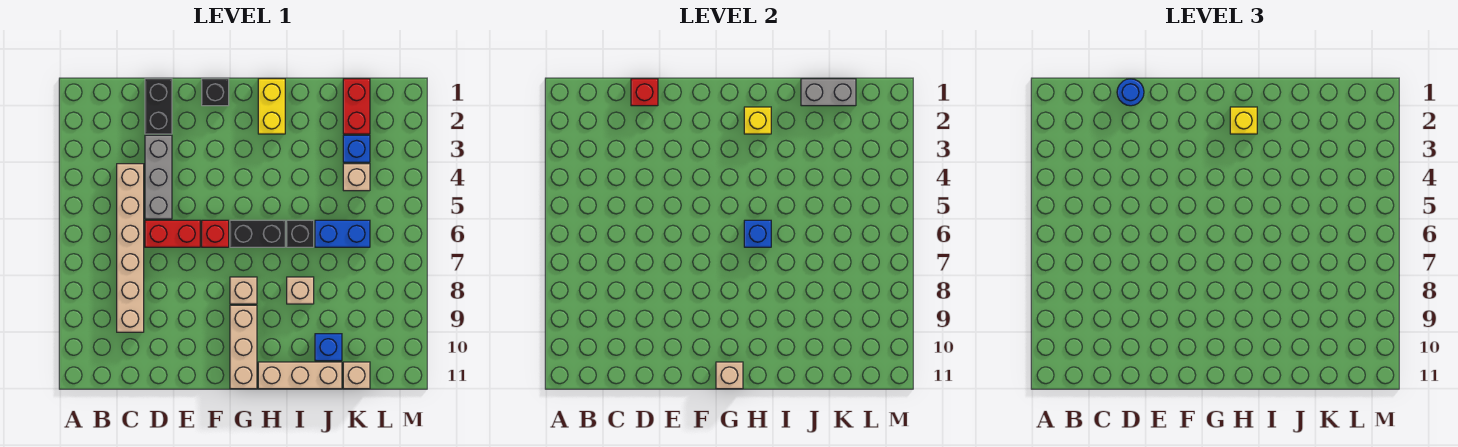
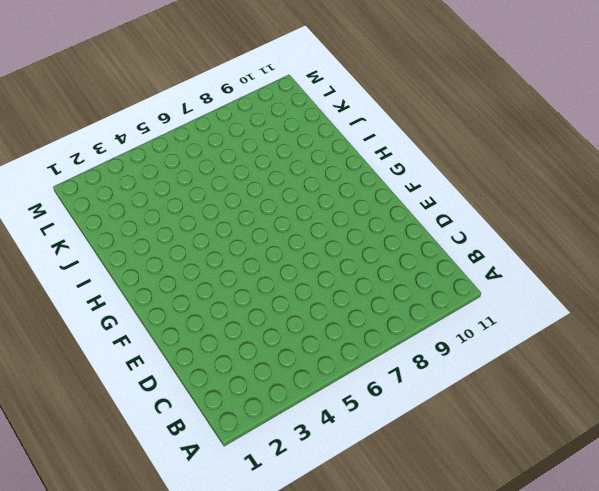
none -> tan brick C4:C9 level 1
none -> black brick D1:D2 level 1
none -> grey brick D3:D5 level 1

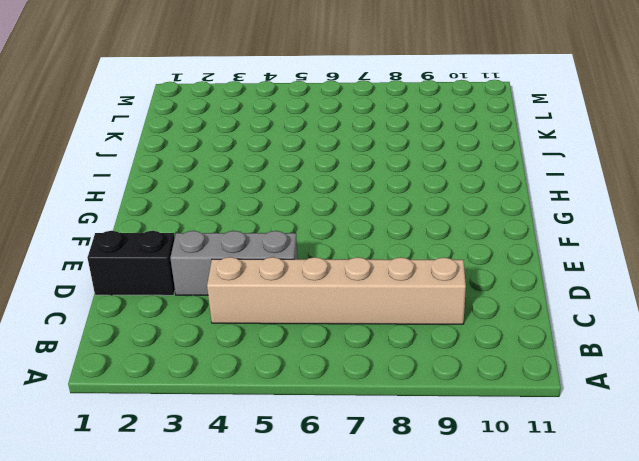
none -> red brick D6:E6 level 1
none -> black brick F1 level 1
none -> red brick F6 level 1

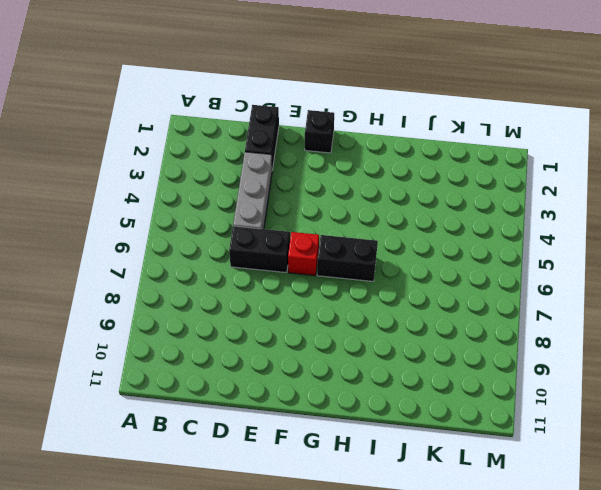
black brick D6:E6 level 1 -> red brick D6:E6 level 1
none -> tan brick C4:C9 level 1
none -> tan brick G8 level 1
none -> tan brick G9:G11 level 1

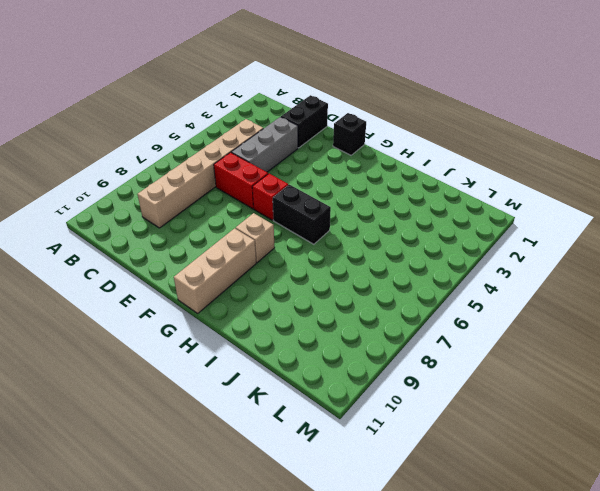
none -> yellow brick H1:H2 level 1
none -> tan brick H11:J11 level 1
none -> black brick I6 level 1

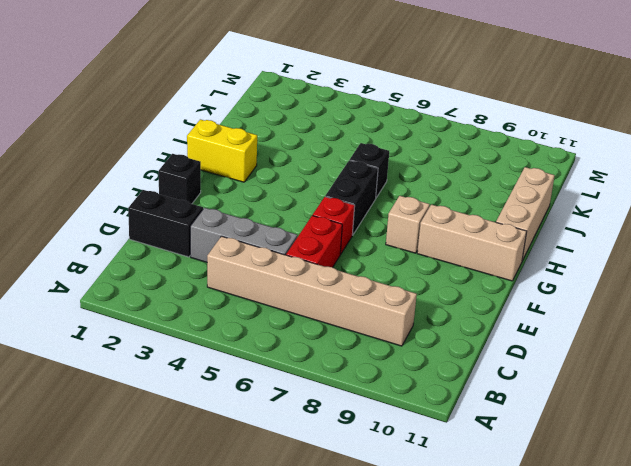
none -> tan brick I8 level 1
none -> blue brick J6:K6 level 1
none -> blue brick J10 level 1

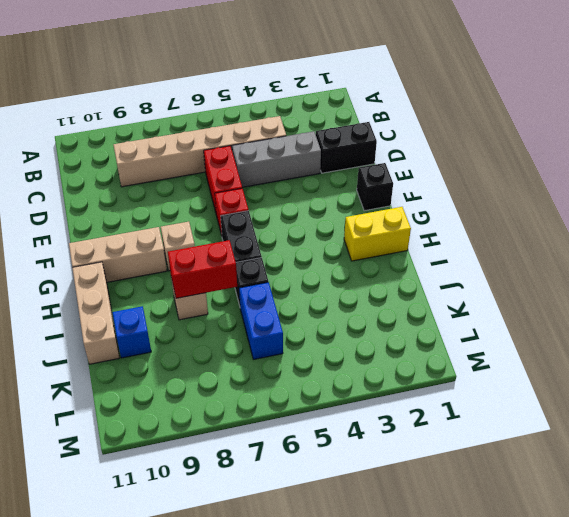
red brick I7:I8 level 2 -> red brick K1:K2 level 1
none -> blue brick K3 level 1
none -> tan brick K4 level 1
none -> tan brick K11 level 1

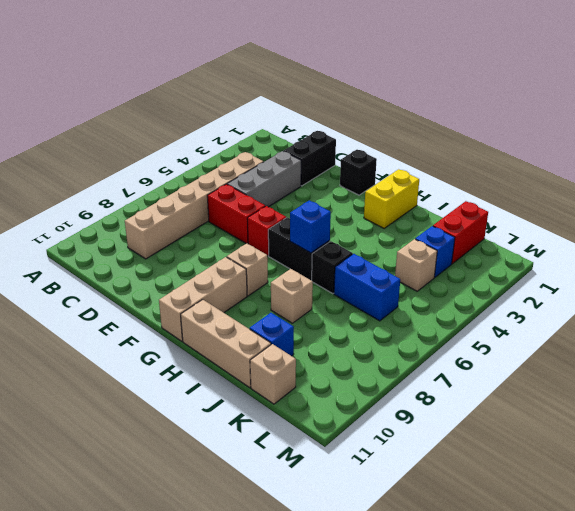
none -> red brick D1 level 2
none -> tan brick G11 level 2
none -> yellow brick H2 level 2

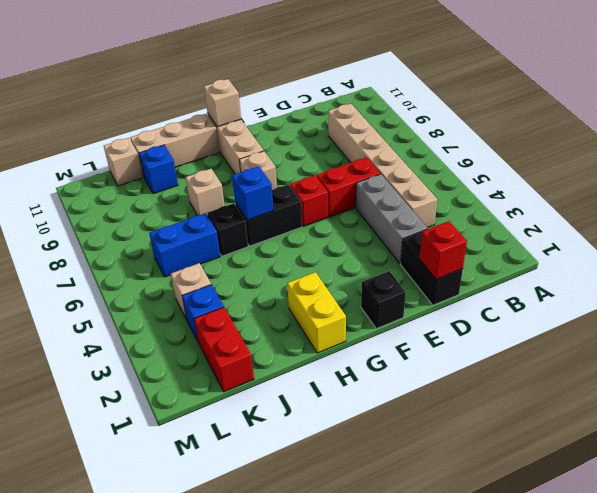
none -> yellow brick H2 level 2
none -> grey brick J1:K1 level 2
none -> blue round brick D1 level 3

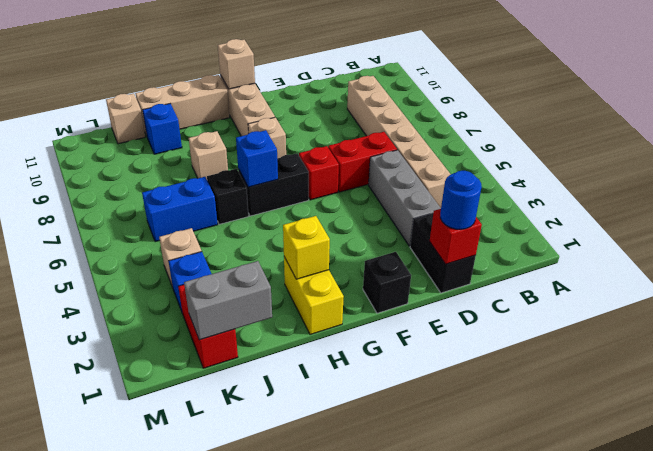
none -> yellow brick H2 level 3

